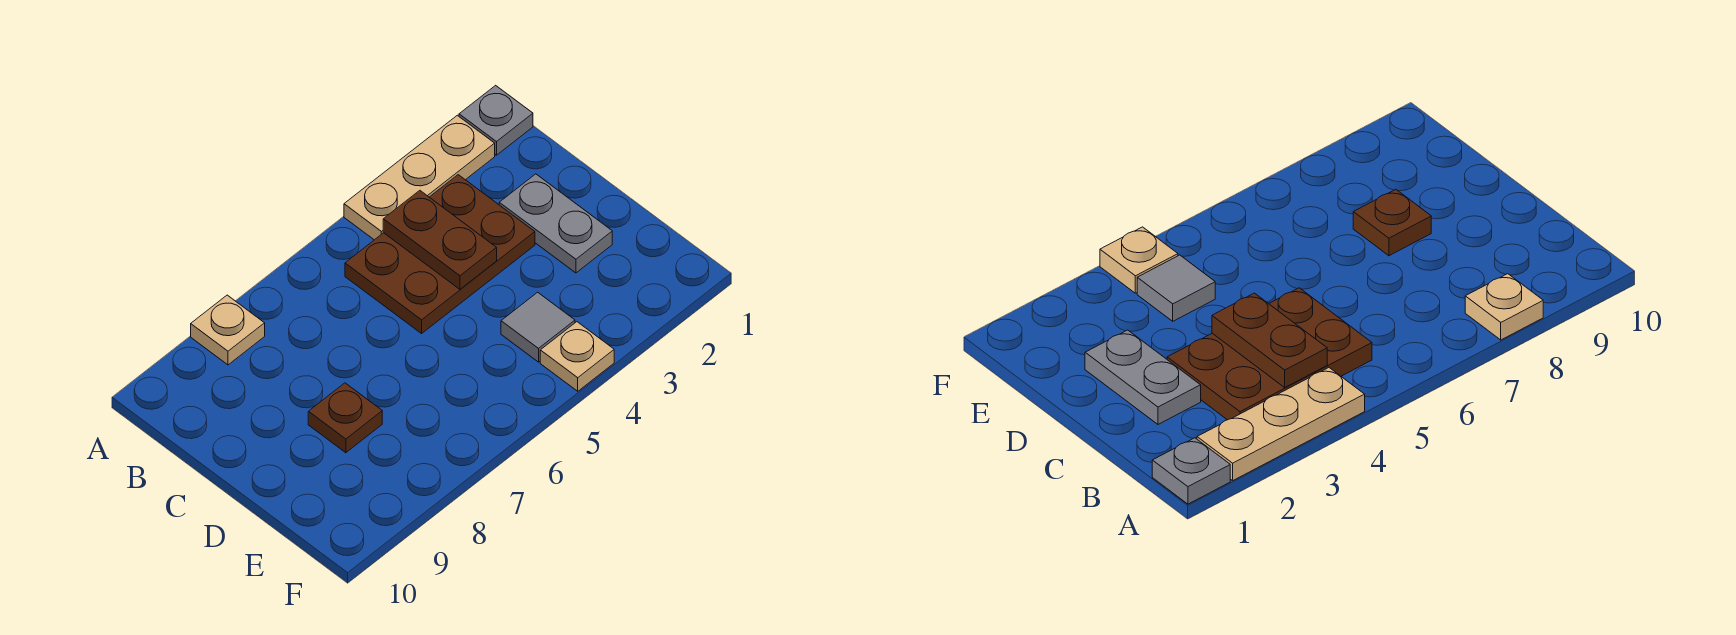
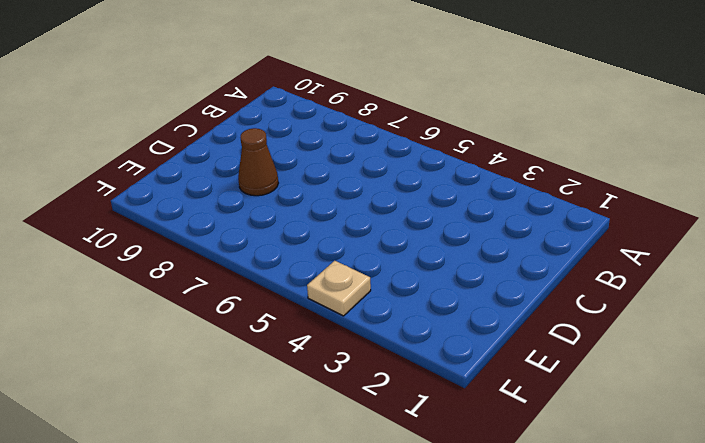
brown cone D8 level 1 -> brown plate D8 level 1
none -> grey plate A1 level 1
none -> tan plate A2:A4 level 1

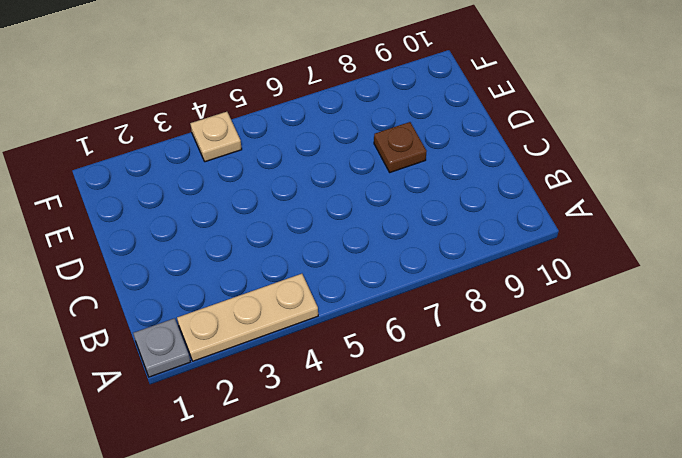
none -> tan plate A8 level 1
none -> brown plate B3:C5 level 1

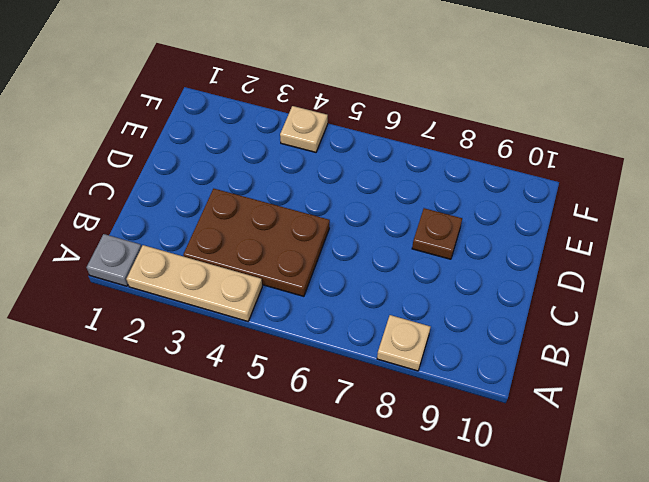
none -> grey plate C2:D2 level 1
none -> grey tile E4 level 1

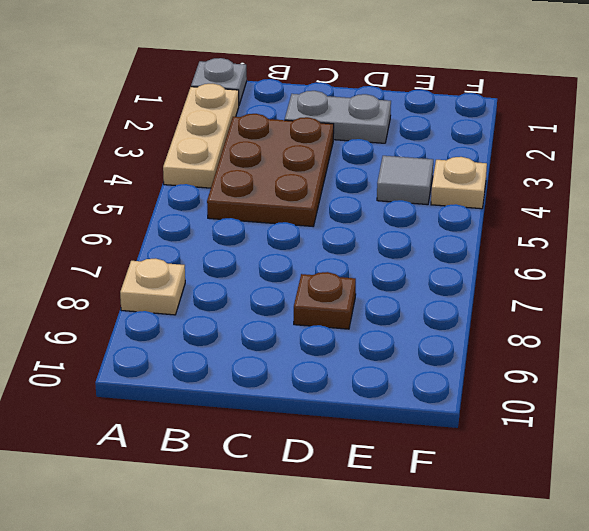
none -> brown plate B4:C4 level 2

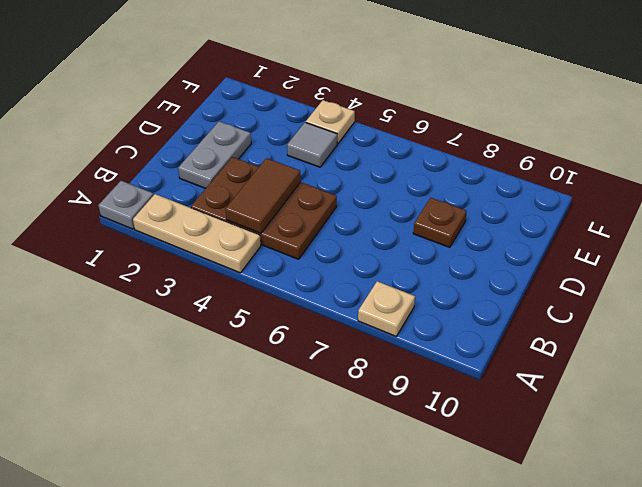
brown tile B4:C4 level 2 -> brown plate B4:C4 level 2

